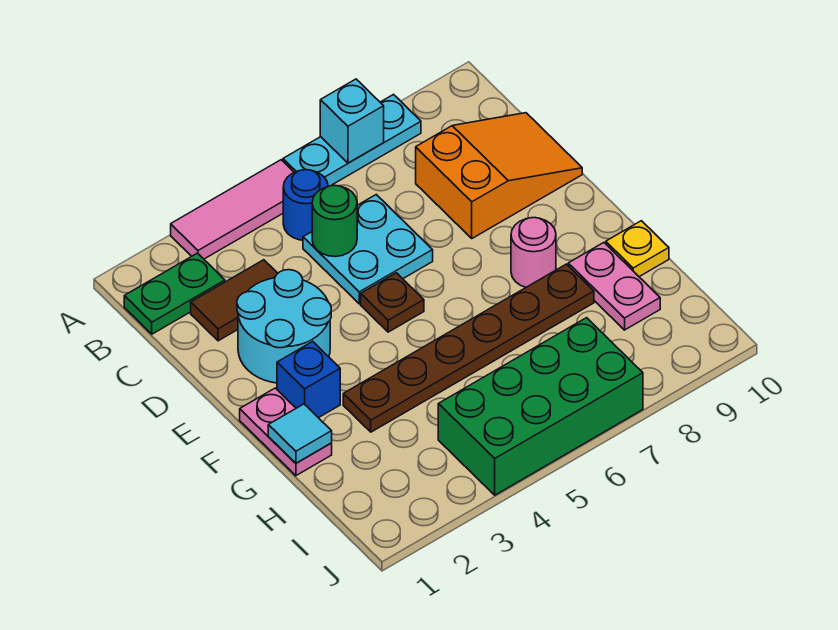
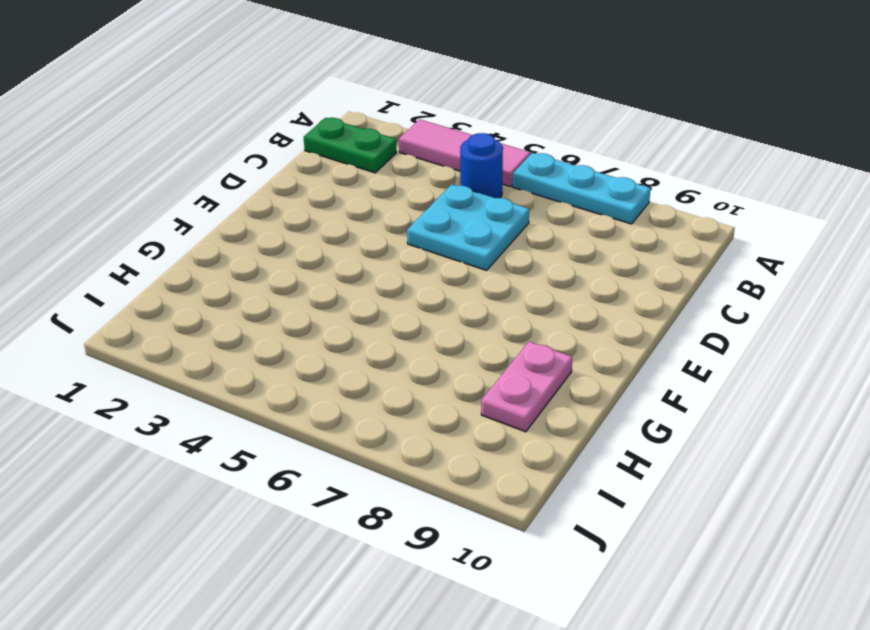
none -> brown tile C2:C3 level 1
none -> orange slope C8:D10 level 1 top 8
none -> cyan round brick D2:E3 level 1

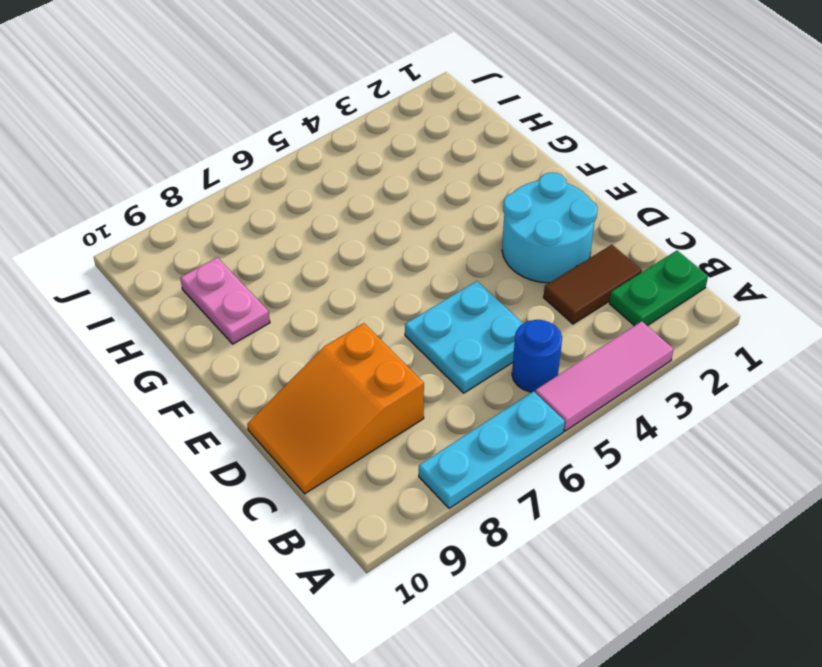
none -> brown plate E5 level 1
none -> pink plate F1:G1 level 1
none -> blue brick F2 level 1

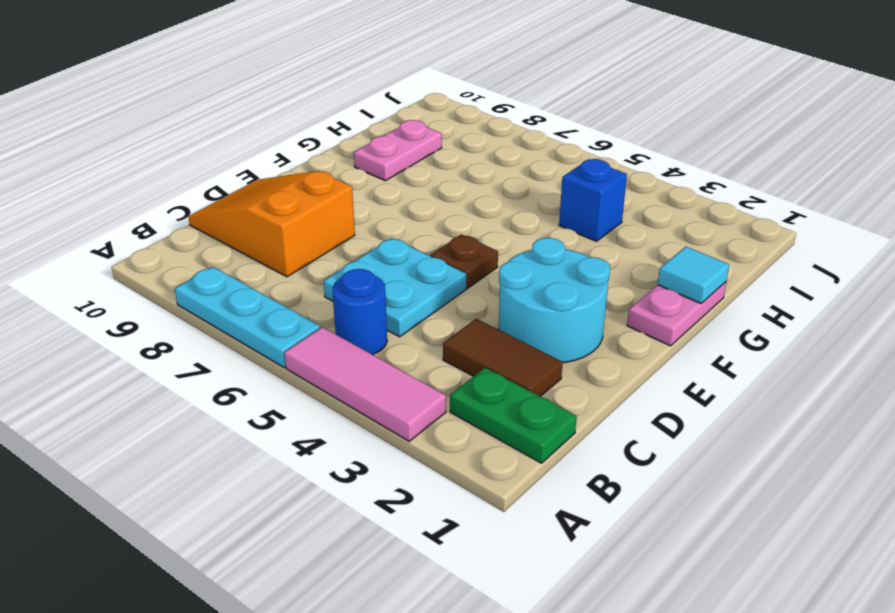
blue brick H4 level 1 -> blue brick F2 level 1
none -> pink round brick F8 level 1
none -> brown plate G3:G8 level 1
none -> yellow plate G10 level 1

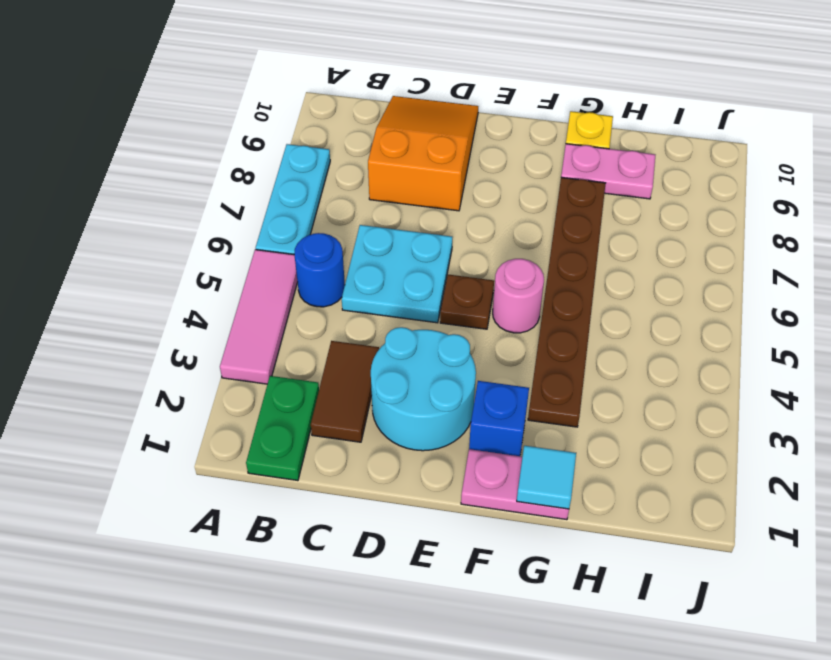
pink round brick F5 level 1 -> pink round brick F8 level 1
none -> green brick I4:J7 level 1
none -> cyan brick A7 level 2
none -> green round brick C5 level 2

